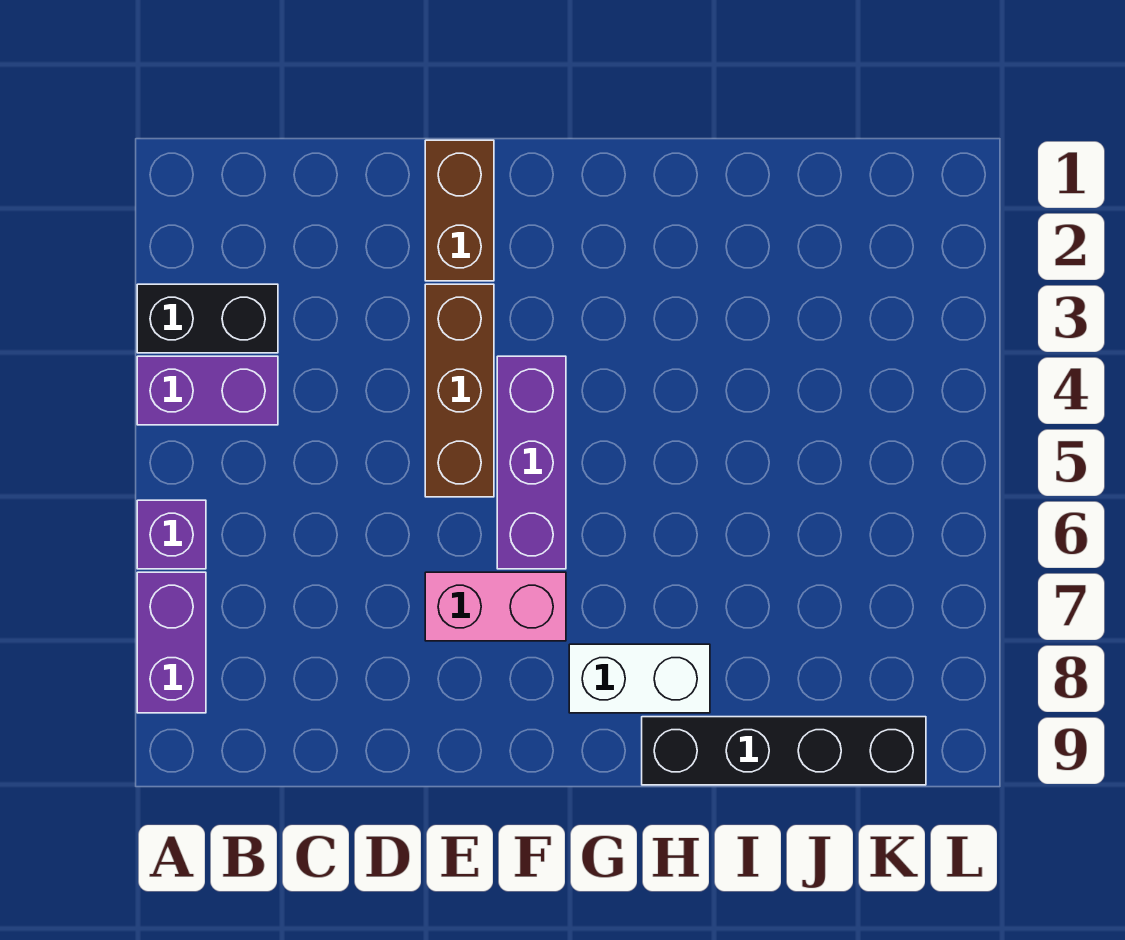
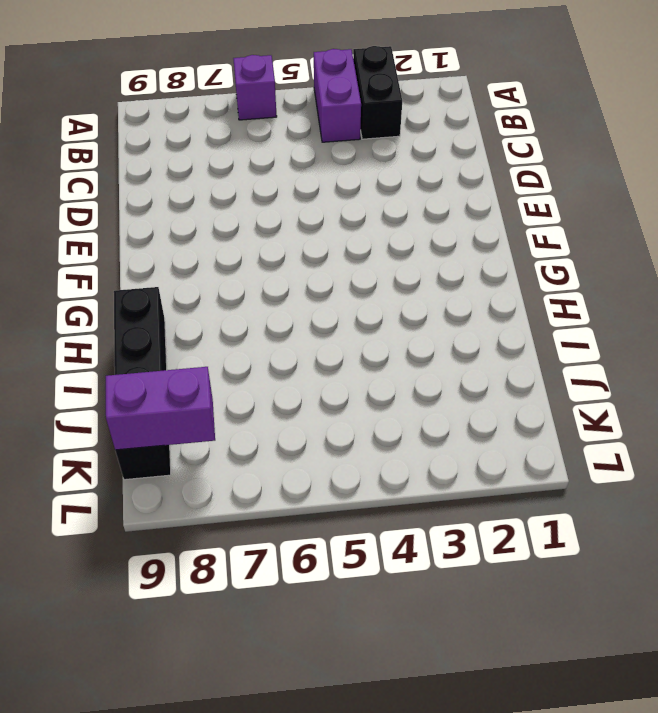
purple brick K8:K9 level 2 -> purple brick A7:A8 level 1
none -> brown brick E1:E2 level 1
none -> brown brick E3:E5 level 1

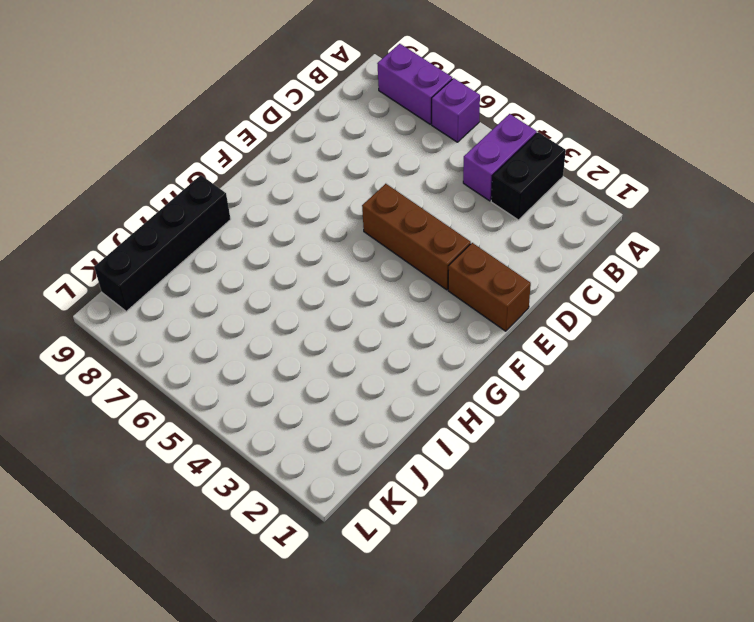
none -> pink brick E7:F7 level 1
none -> purple brick F4:F6 level 1

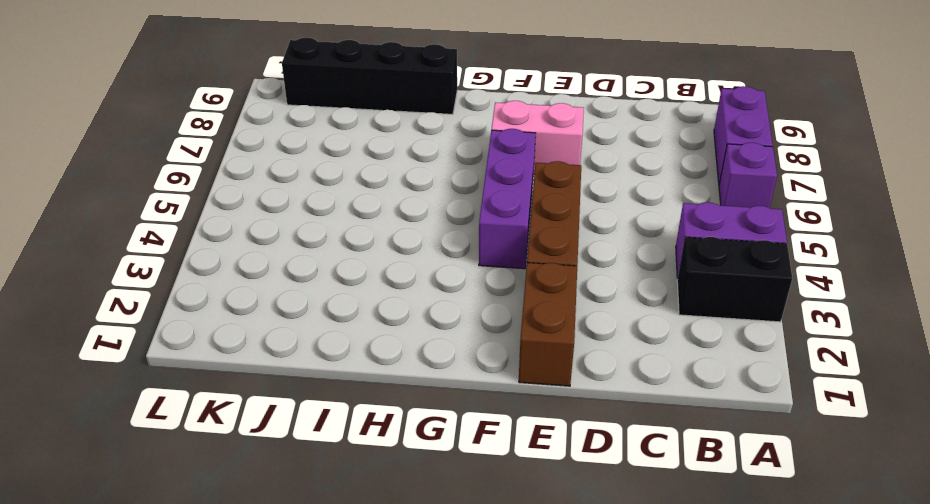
none -> white brick G8:H8 level 1

